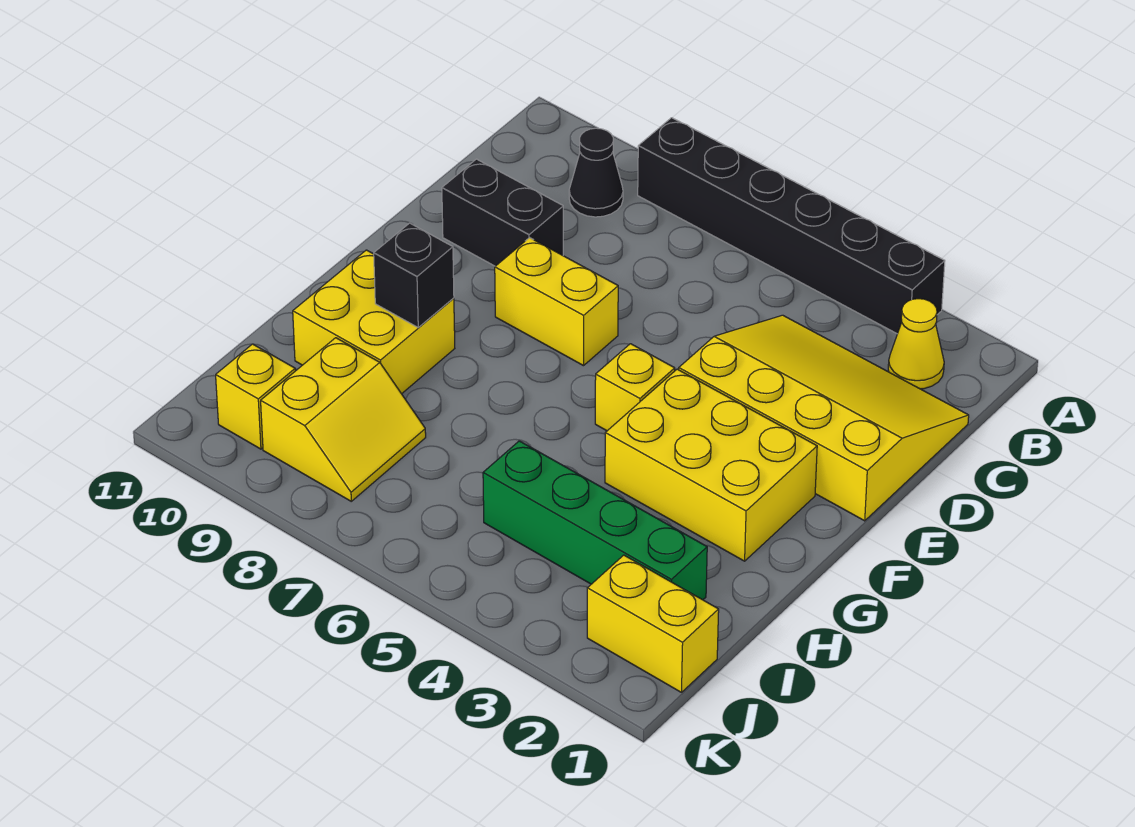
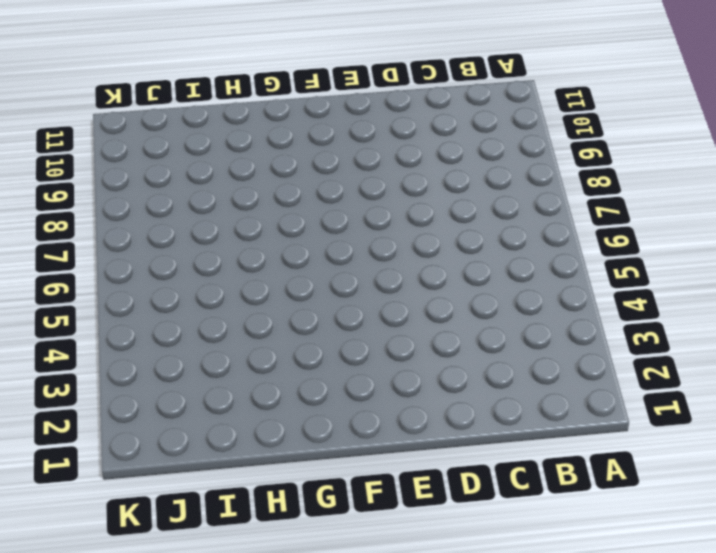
none -> black brick A3:A8 level 1
none -> yellow cone B2 level 1
none -> black cone B9 level 1

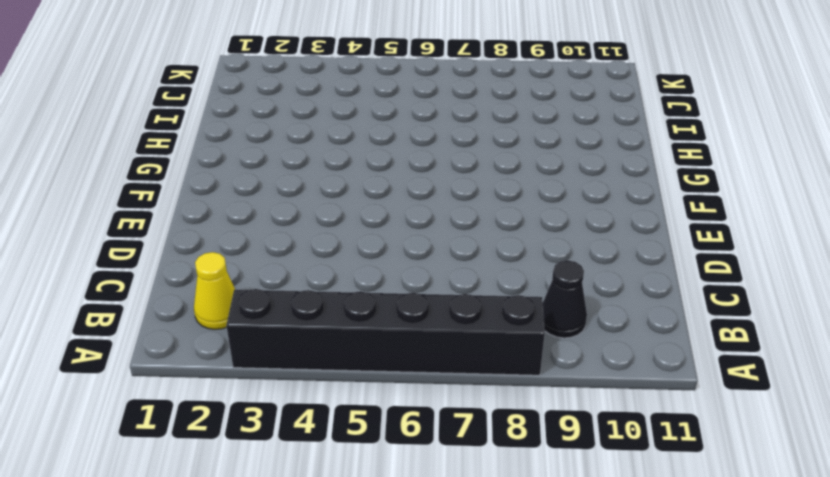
none -> yellow slope C1:E4 level 1 top E
none -> black brick D9:D10 level 1
none -> yellow brick E7:E8 level 1

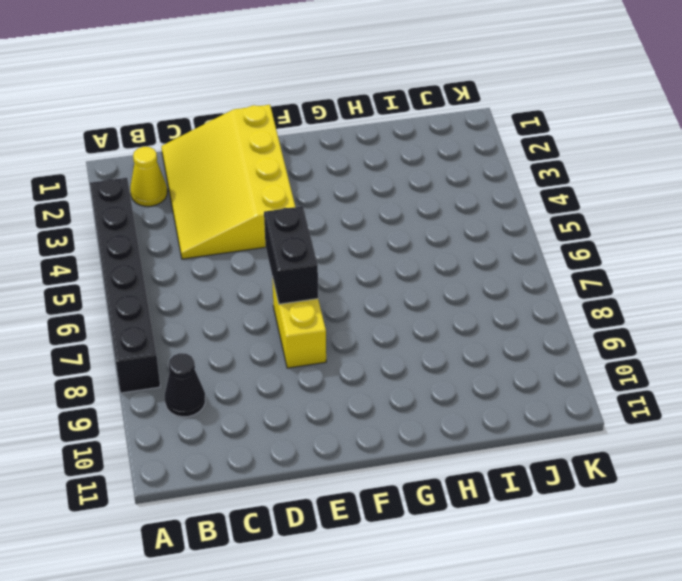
black brick E6:E7 level 2 -> black brick D9:D10 level 1
none -> yellow brick F2:G4 level 1
none -> yellow brick F5 level 1
none -> yellow brick G9:H10 level 1

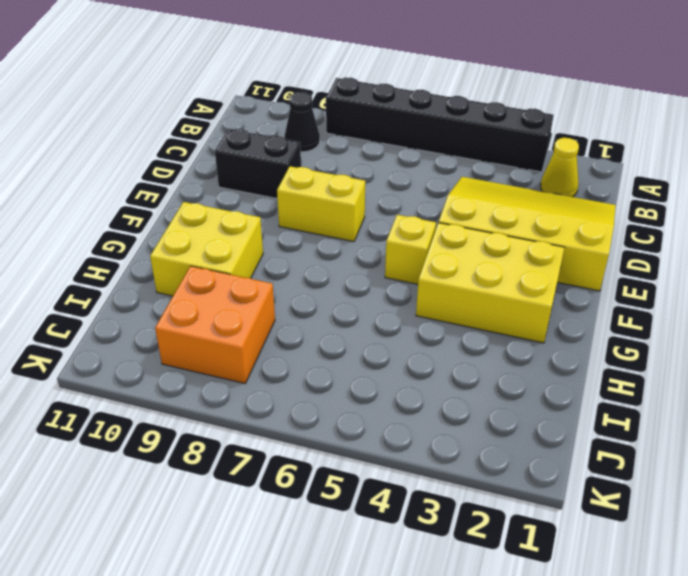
orange brick I8:J9 level 1 -> yellow slope I8:J9 level 1 top 9
none -> green brick I2:I5 level 1
none -> yellow brick J1:J2 level 1
none -> yellow brick J10 level 1

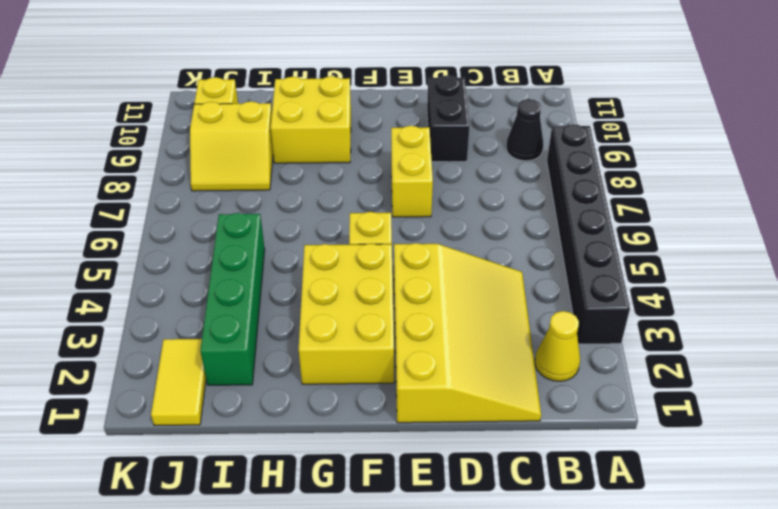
yellow tile J1:J2 level 1 -> yellow brick J1:J2 level 1
none -> black brick G9 level 2

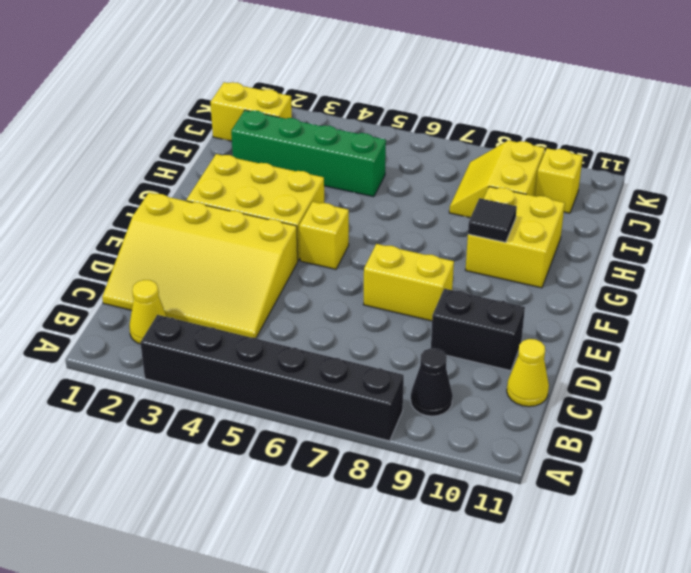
yellow cone C11 level 1 -> none
black tile G9 level 2 -> black brick G9 level 2

